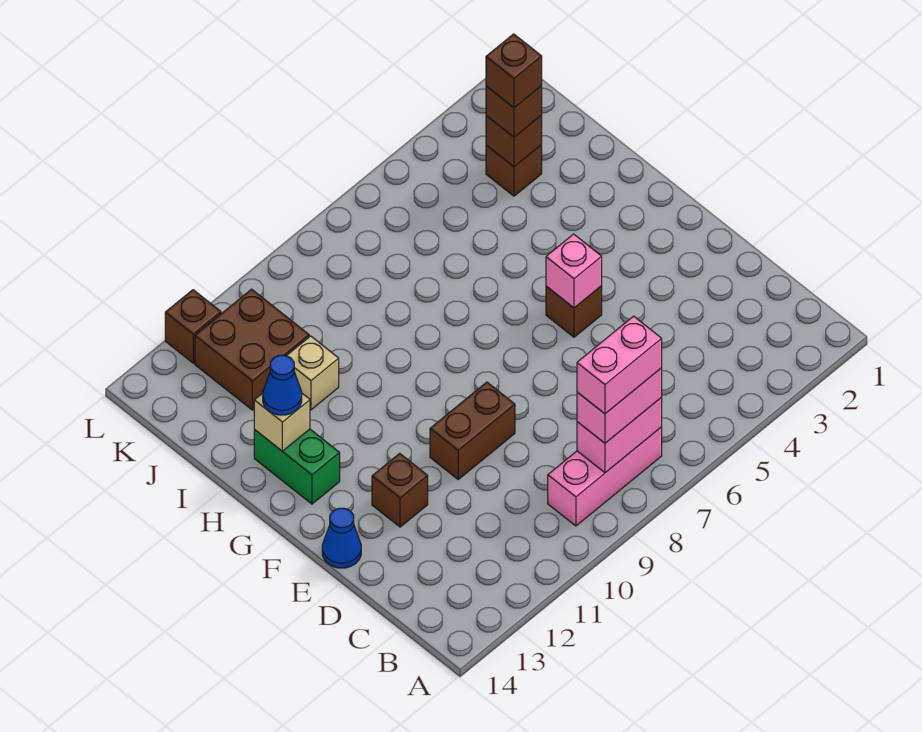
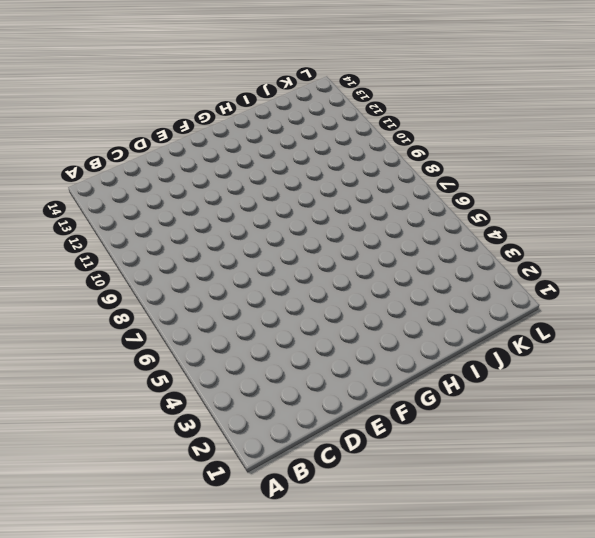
none -> pink brick B7:B9 level 1
none -> brown brick E9:E10 level 1
none -> brown brick E12 level 1

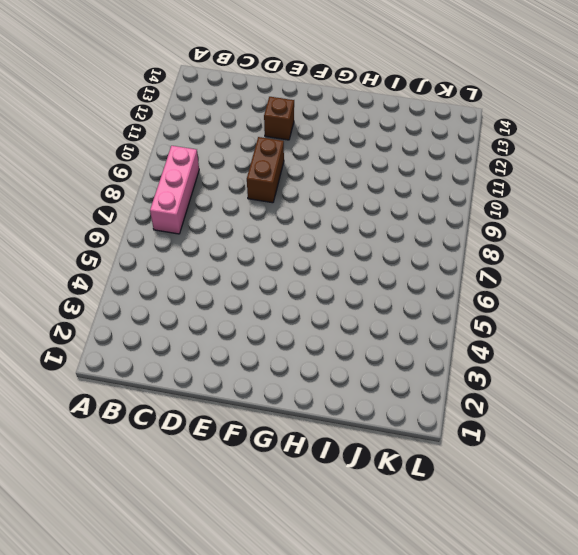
none -> blue cone E14 level 1
none -> brown brick F5 level 1
none -> green brick G13:H13 level 1

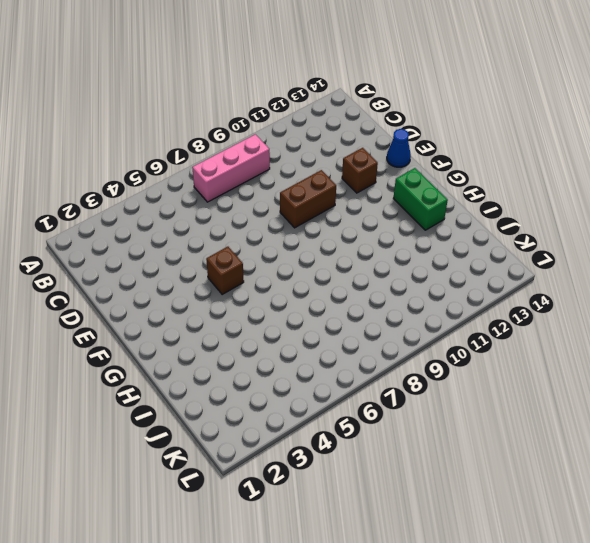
none -> tan brick I11 level 1
none -> brown brick J3 level 1
none -> brown brick J11:K12 level 1

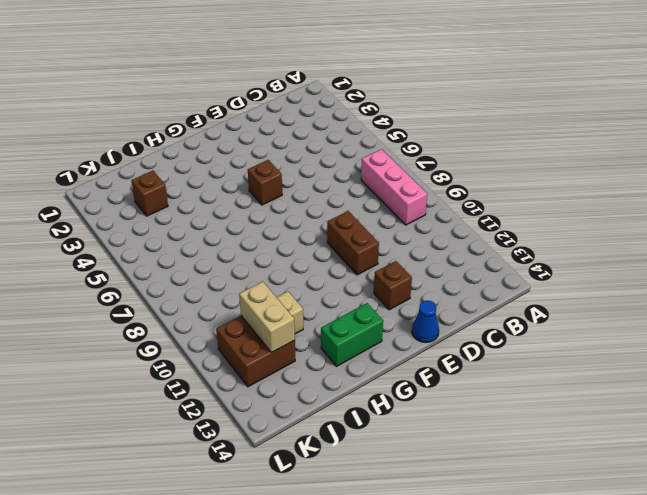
tan brick J11:J12 level 2 -> none
none -> brown brick L12 level 1
none -> pink brick B7:B8 level 2
none -> pink brick F5 level 2

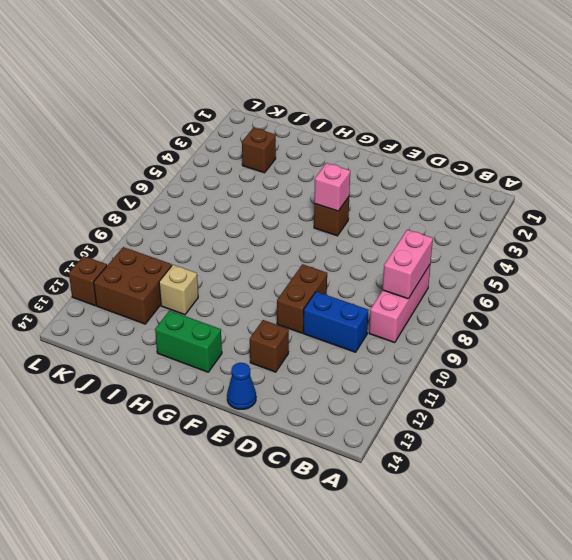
blue brick C10:D10 level 1 -> none
none -> tan brick H13 level 2
none -> brown brick J3 level 2
none -> pink brick B7:B8 level 3

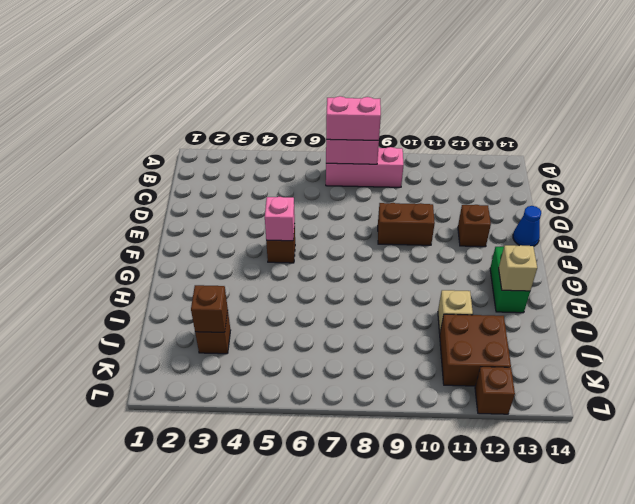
none -> blue cone H13 level 3
none -> brown brick J3 level 3
none -> pink brick B7:B8 level 4

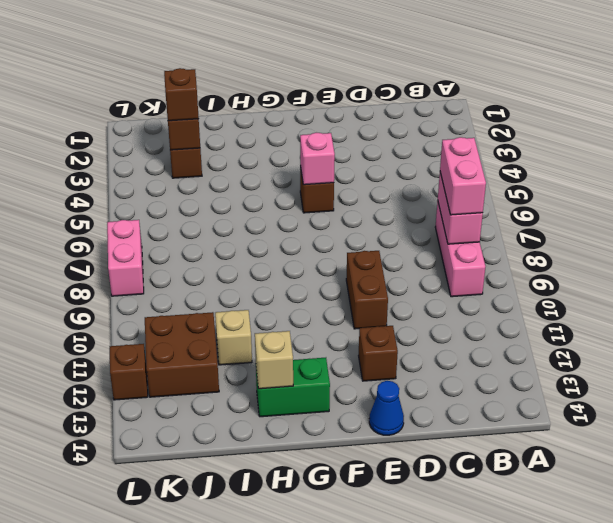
pink brick L7:L8 level 1 -> pink brick B7:B8 level 4
none -> blue cone H13 level 3
none -> brown brick J3 level 4

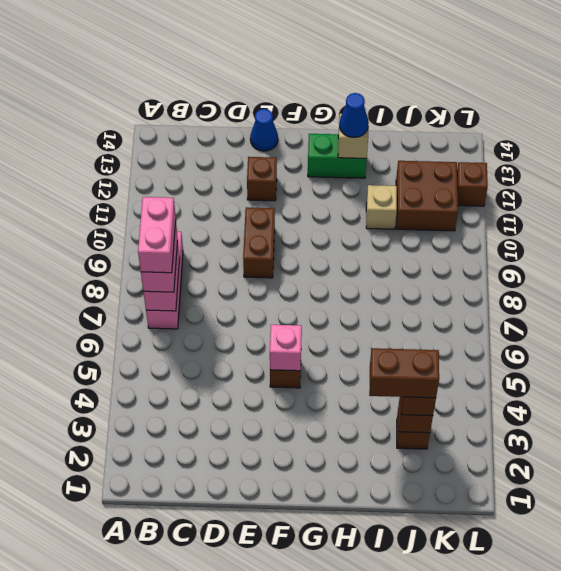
brown brick I3:J3 level 4 -> brown brick J3 level 4

